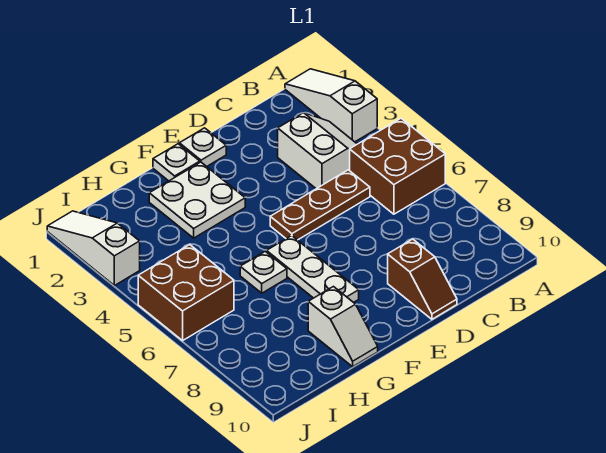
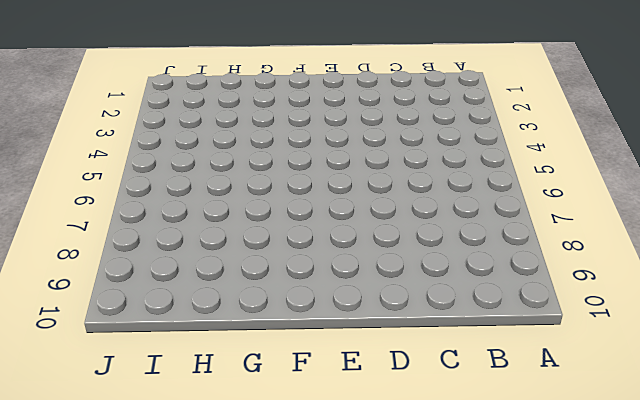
none -> white slope A1:A3 level 1 top 3
none -> brown brick A5:B6 level 1
none -> white slope B3:C4 level 1 top C

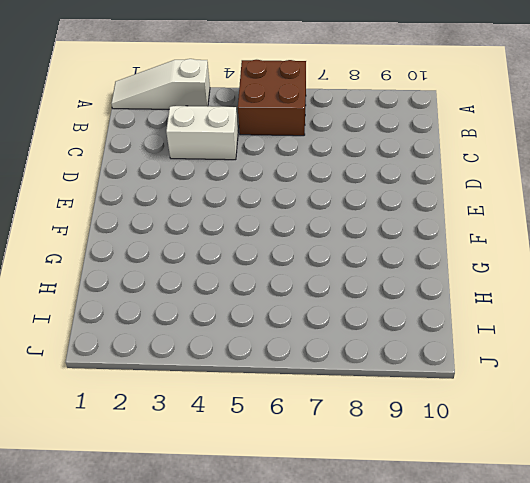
none -> brown plate C5:E5 level 1
none -> brown slope D9:D10 level 1 top 9
none -> white plate E1 level 1

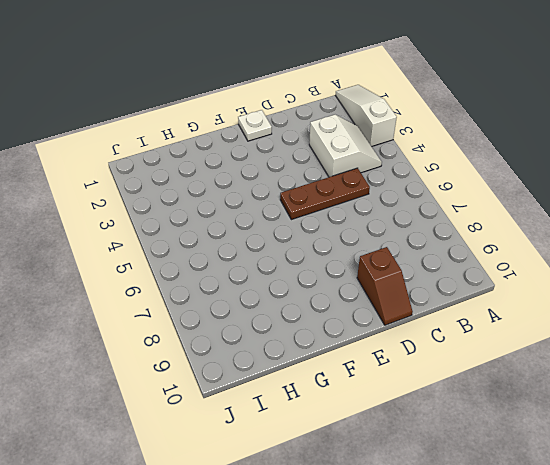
none -> brown brick A5:B6 level 1
none -> white plate F1 level 1
none -> white plate F2:G3 level 1

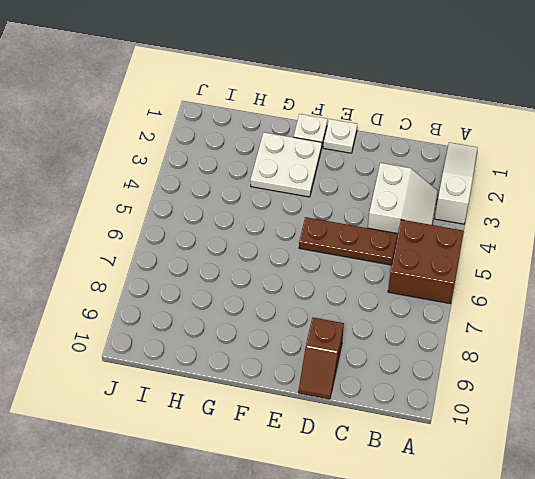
none -> white plate F6:F8 level 1
none -> white plate G6 level 1
none -> white slope G9:G10 level 1 top 9

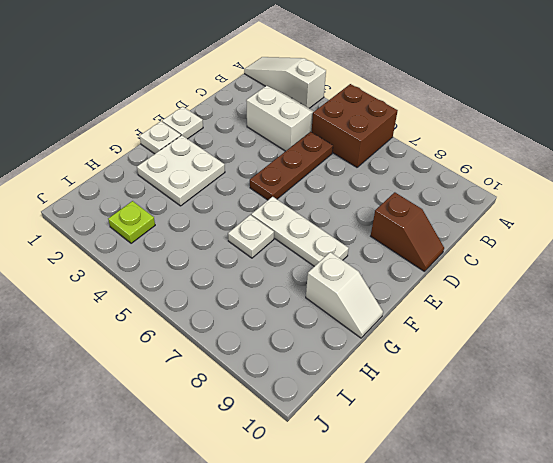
lime plate I3 level 1 -> none
none -> brown brick I5:J6 level 1
none -> white slope J1:J3 level 1 top 3

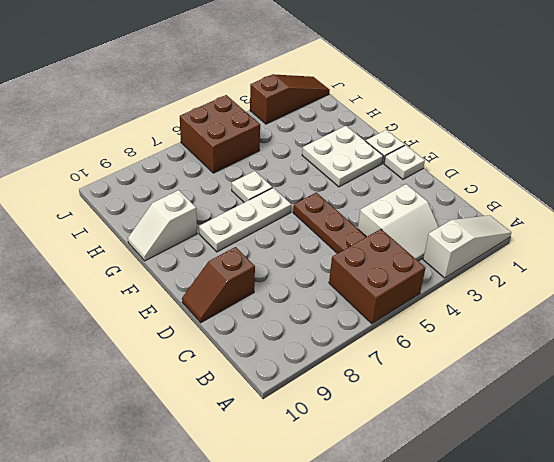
brown slope J1:J3 level 1 top 3 -> white slope J1:J3 level 1 top 3

